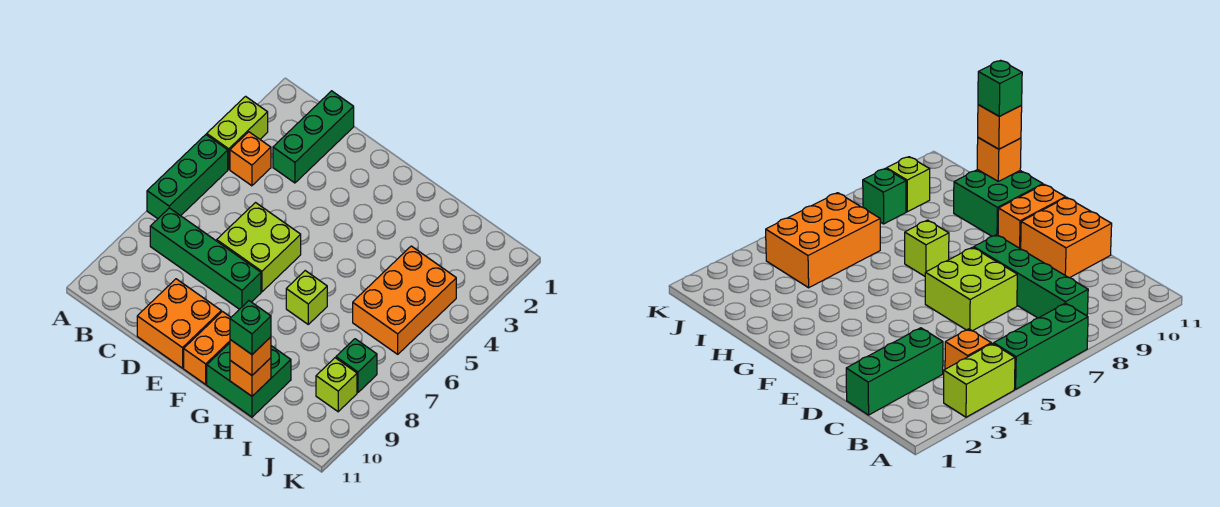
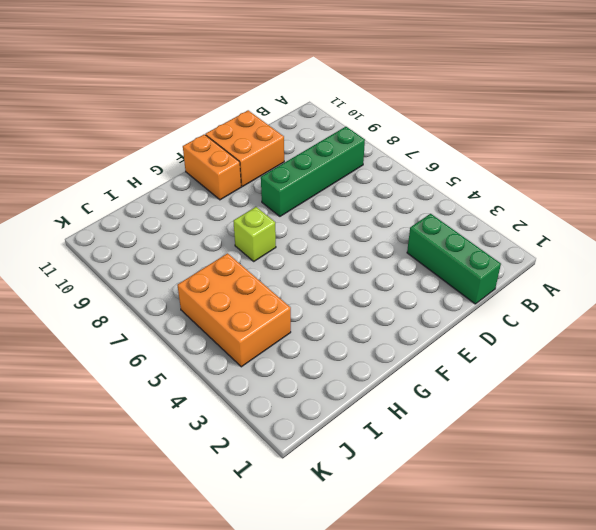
none -> lime brick A3:A4 level 1
none -> green brick A5:A7 level 1
none -> orange brick B4 level 1

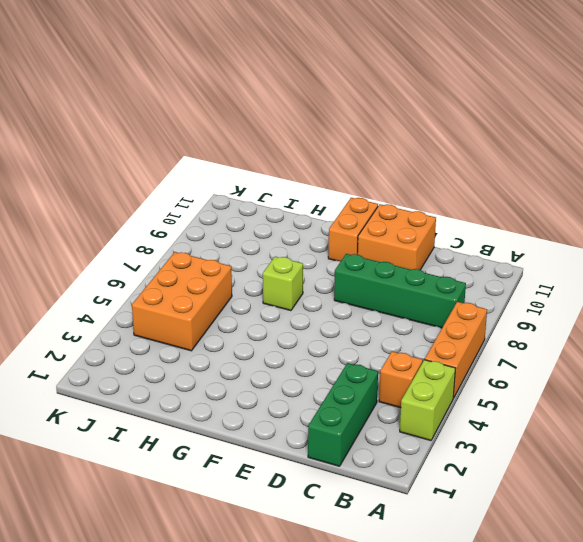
orange brick A5:A7 level 1 -> green brick A5:A7 level 1
none -> lime brick D6:E7 level 1
none -> green brick G10:H11 level 1
none -> green brick J8 level 1

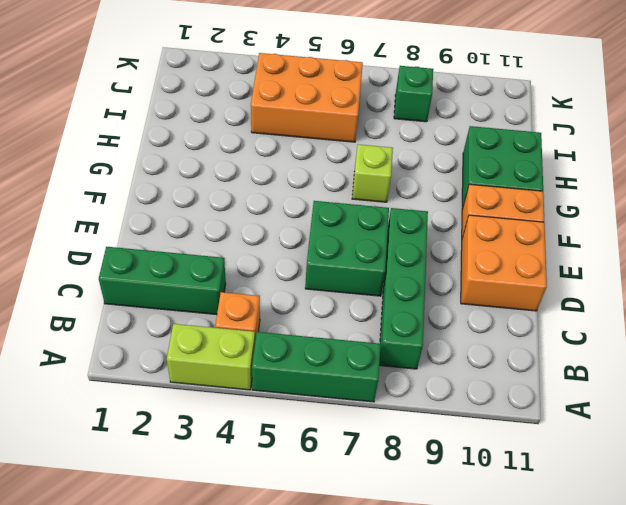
green brick D6:E7 level 1 -> lime brick D6:E7 level 1
none -> lime brick J9 level 1
none -> orange brick H11 level 2
none -> orange brick H11 level 3

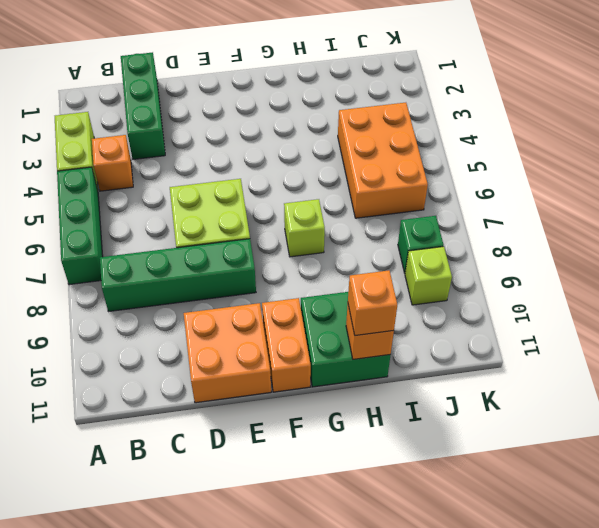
none -> green brick H11 level 4

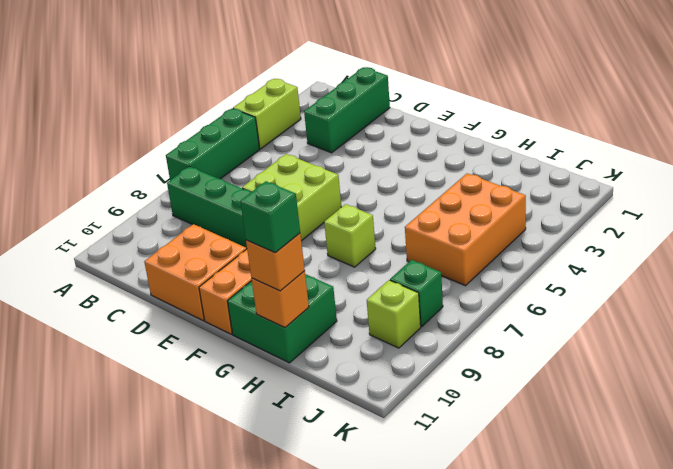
none -> orange brick B4 level 1

